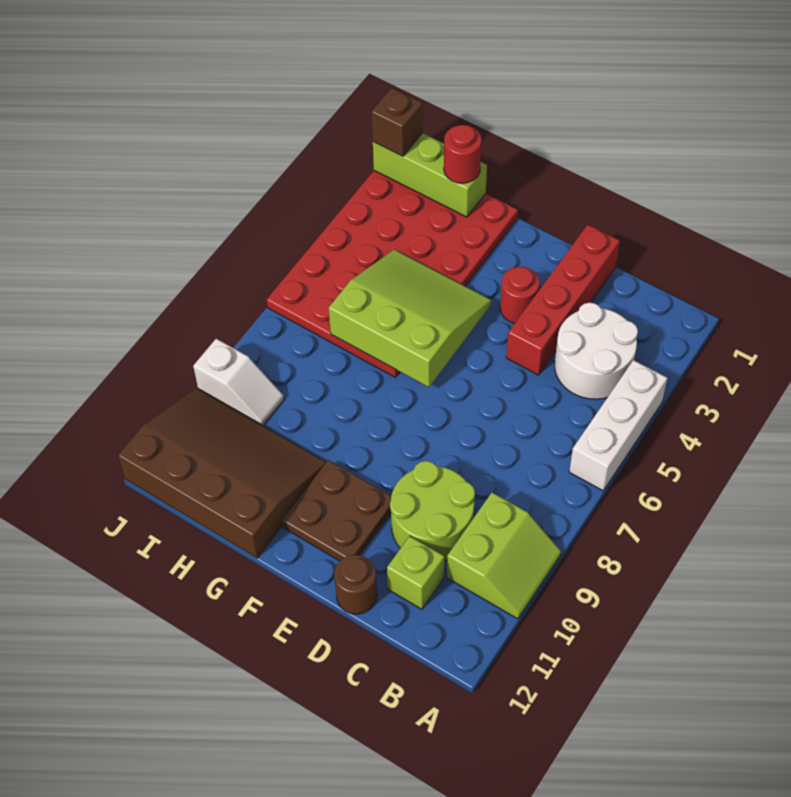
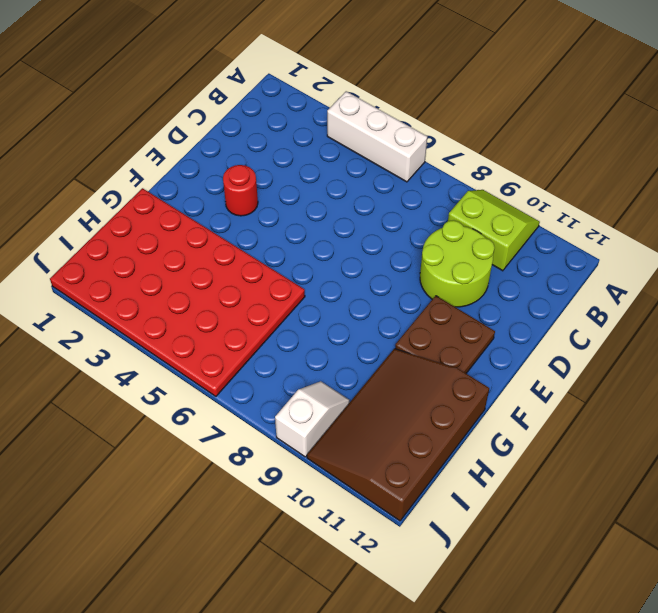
none -> white round brick B3:C4 level 1
none -> lime brick C11 level 1
none -> red brick D1:D4 level 1

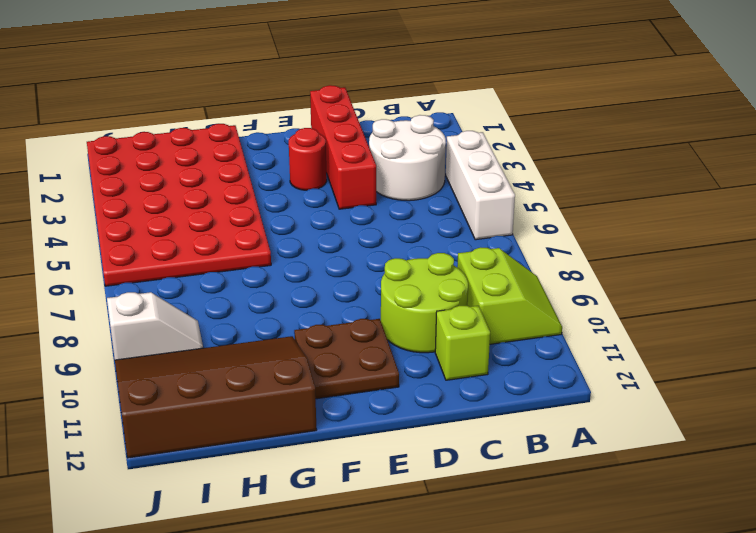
none -> brown round brick D12 level 1
none -> lime slope F4:H6 level 2 top 6
none -> lime brick H1:J1 level 2

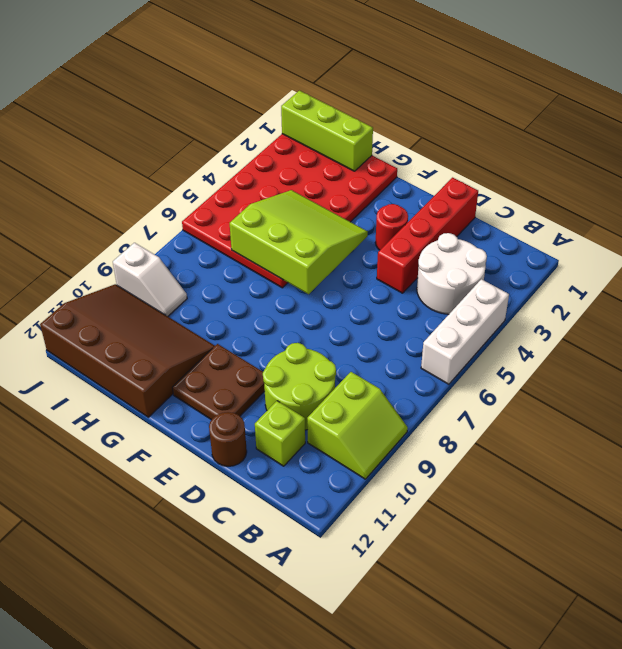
none -> red round brick H1 level 3
none -> brown brick J1 level 3

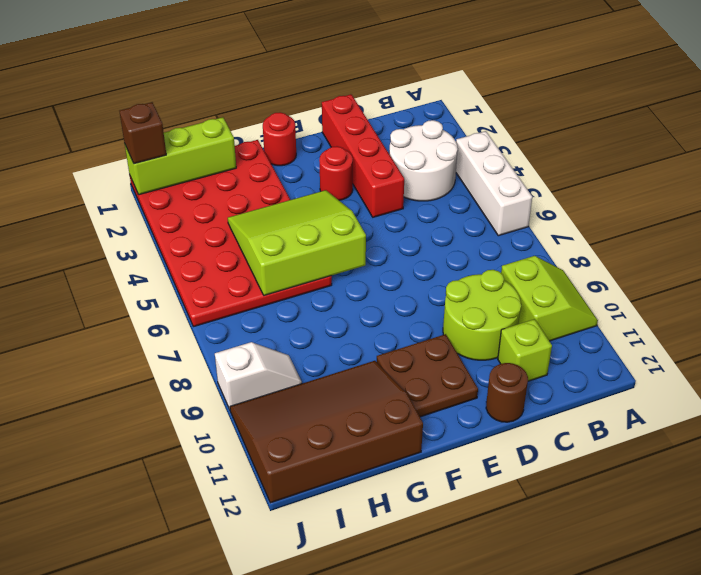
red round brick F1 level 1 -> red round brick H1 level 3

